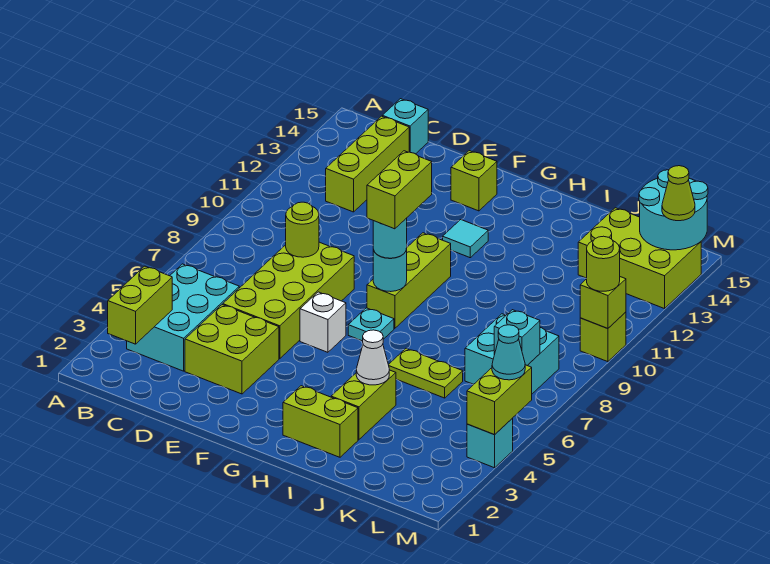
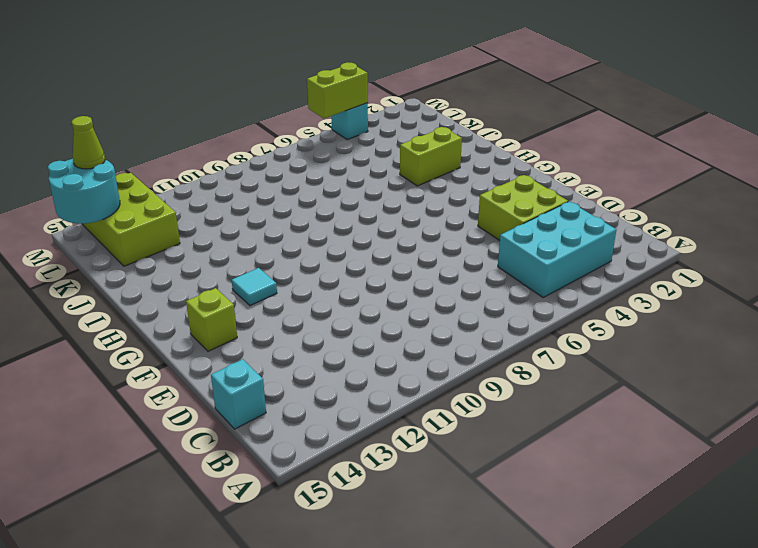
none -> lime brick C12:C14 level 1
none -> lime brick D5:E8 level 1
none -> white brick F6 level 1
none -> cyan plate G7 level 1

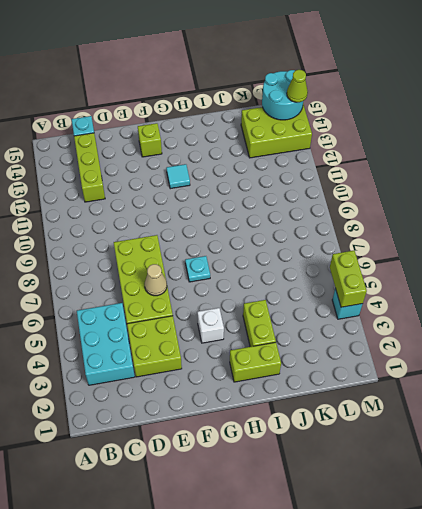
tan cone E6 level 2 -> none
white brick G4 level 1 -> white brick F6 level 1
none -> lime brick G8:G10 level 1
none -> lime plate I6:J6 level 1
none -> cyan brick K7:L8 level 1
none -> lime brick M10 level 1

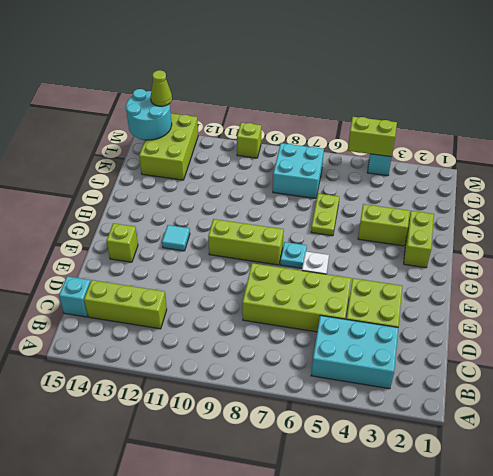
none -> lime brick B2:B3 level 2
none -> lime round brick D8 level 2
none -> cyan round brick G8 level 2
none -> white cone I4 level 2

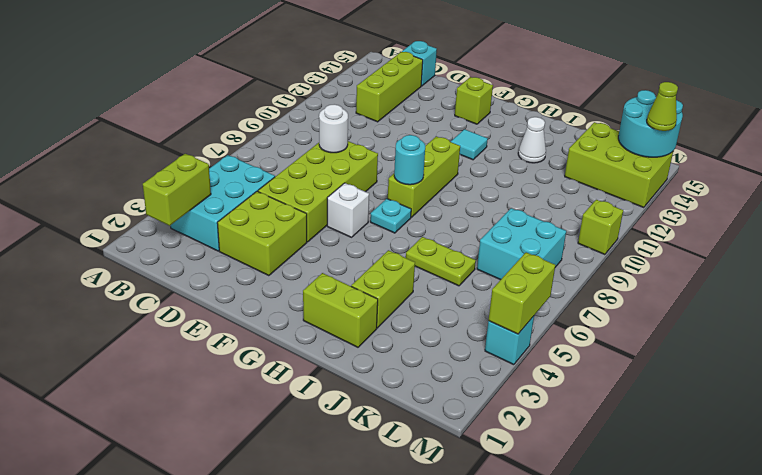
white round brick D8 level 2 -> lime round brick D8 level 2
white cone I13 level 1 -> white cone I4 level 2
none -> cyan brick L7 level 2
none -> lime brick M10 level 2
none -> cyan round brick G8 level 3
none -> cyan cone M5 level 3

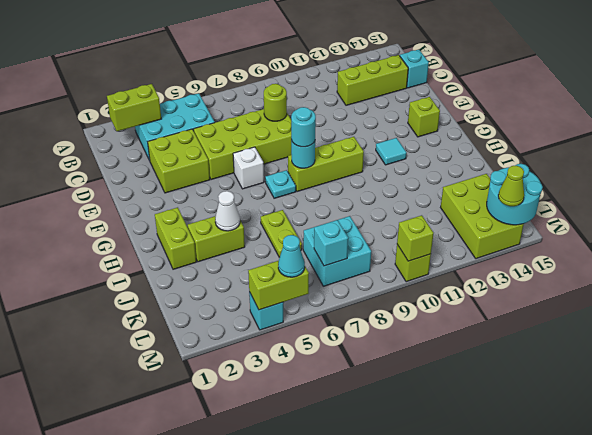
none -> lime round brick M10 level 3
none -> lime brick G8:G9 level 4

